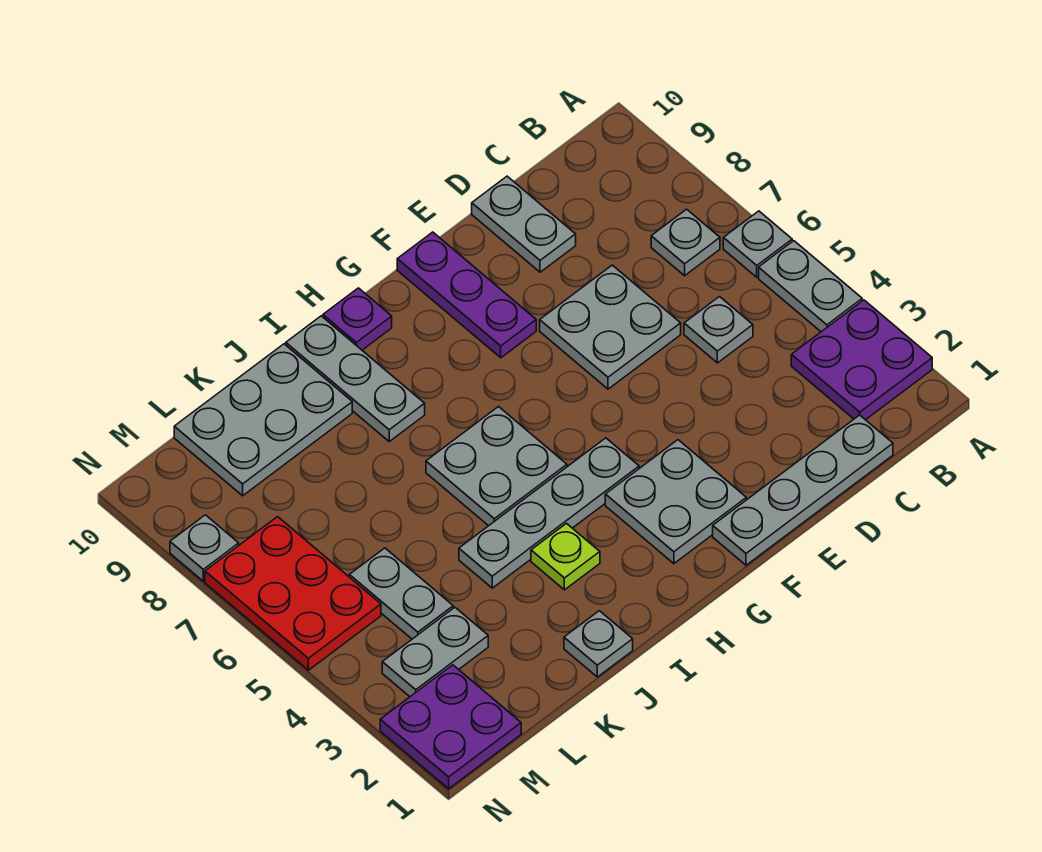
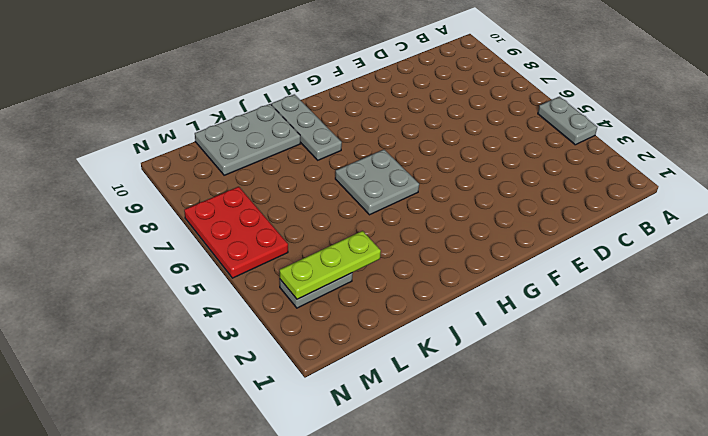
lime plate K3:M3 level 2 -> none
none -> purple plate A2:B3 level 1
none -> grey plate A6 level 1
none -> grey plate B7 level 1

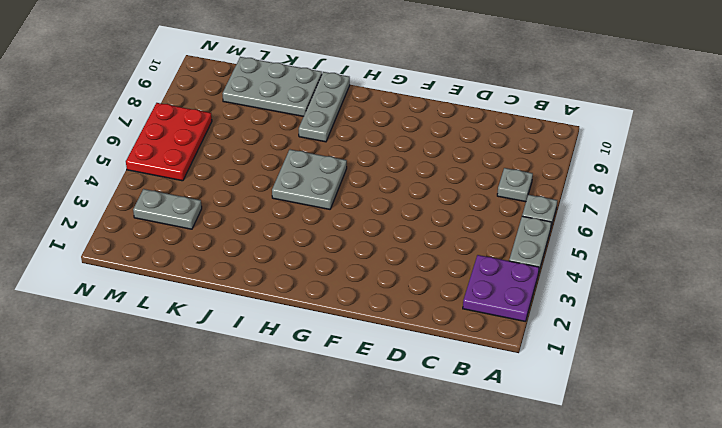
none -> grey plate C1:F1 level 1
none -> grey plate C5 level 1
none -> grey plate D6:E7 level 1

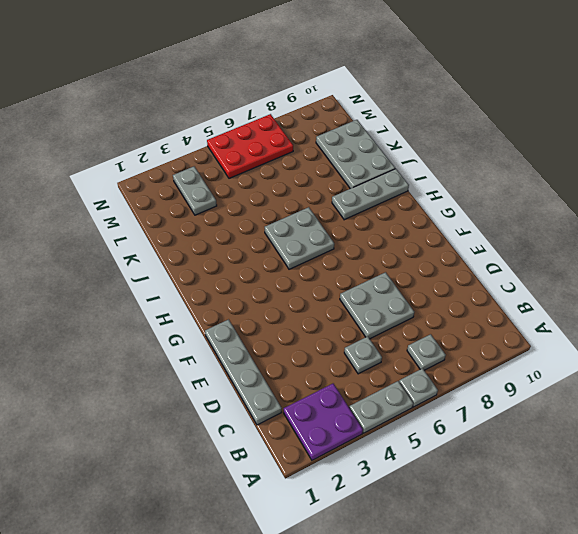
none -> grey plate D9:D10 level 1
none -> grey plate F2:G3 level 1
none -> purple plate F8:F10 level 1

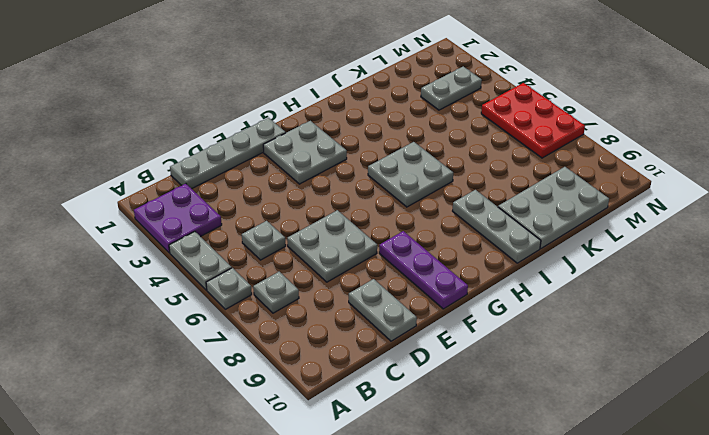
none -> grey plate G4:J4 level 1
none -> purple plate H10 level 1
none -> lime plate I3 level 1

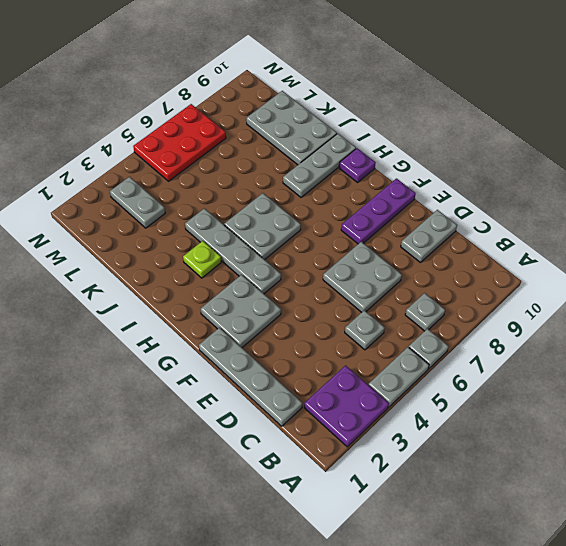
none -> grey plate J1 level 1
none -> grey plate L4:L5 level 1
none -> purple plate M1:N2 level 1

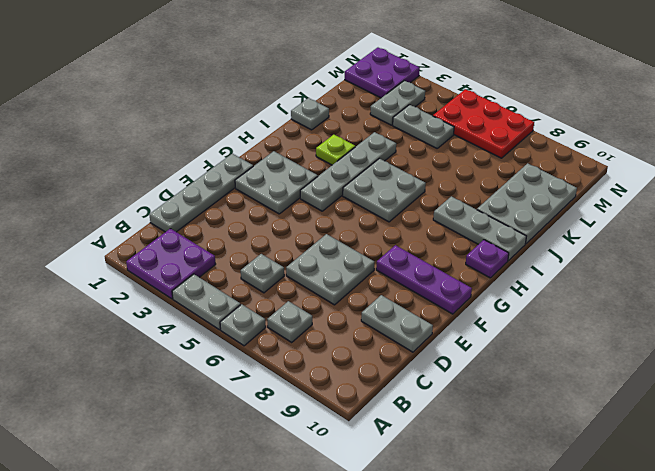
none -> grey plate N8 level 1

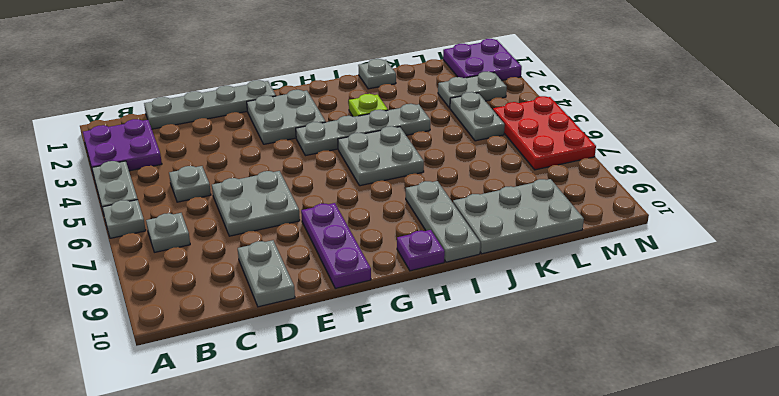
none -> grey plate N8 level 1

